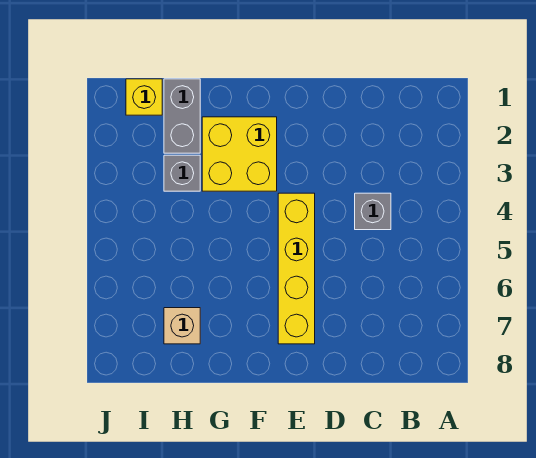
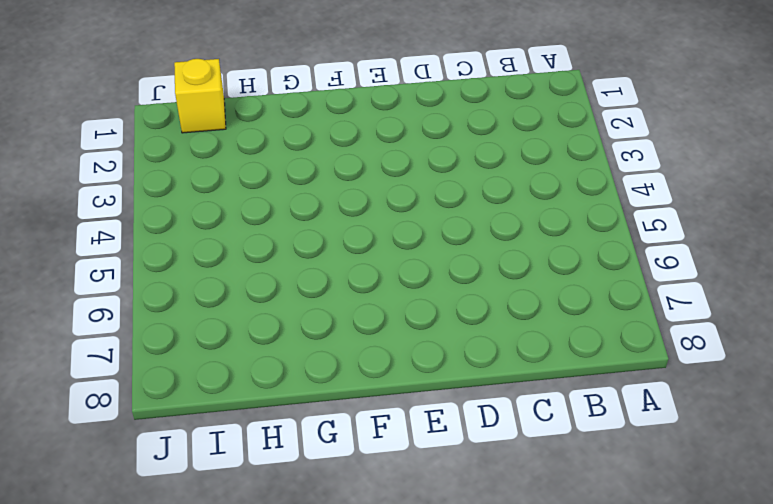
none -> grey brick C4 level 1
none -> yellow brick E4:E7 level 1

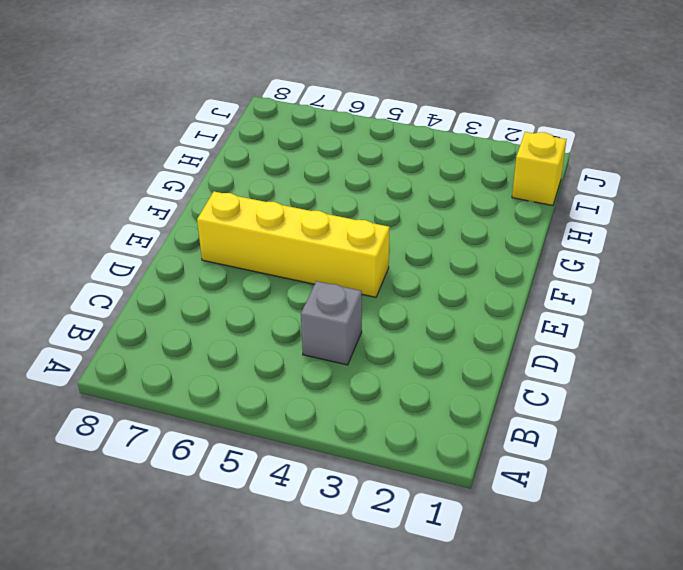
none -> yellow brick F2:G3 level 1
none -> grey brick H1:H2 level 1

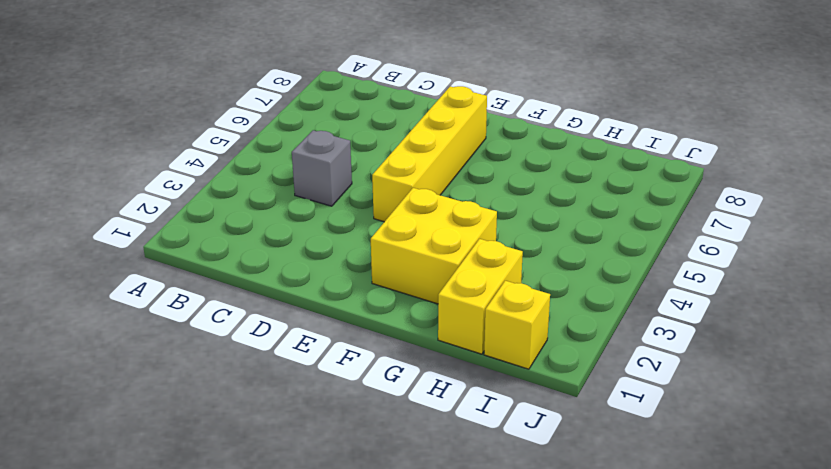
yellow brick H1:H2 level 1 -> grey brick H1:H2 level 1
none -> grey brick H3 level 1
none -> tan brick H7 level 1

